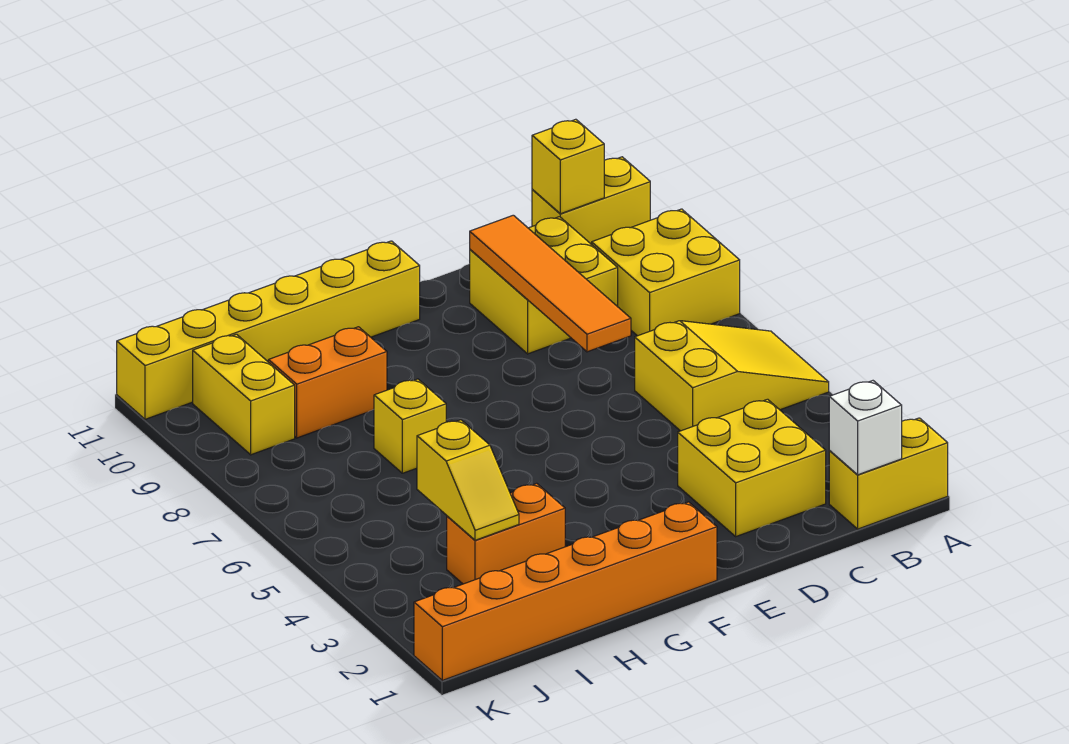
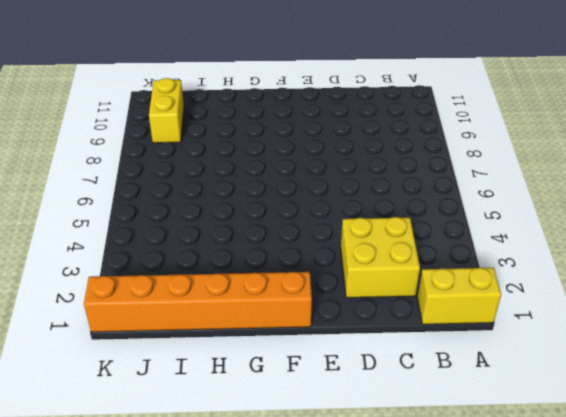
none -> yellow slope A5:C6 level 1 top C
none -> yellow brick A8:B9 level 1
none -> yellow brick A11:B11 level 1

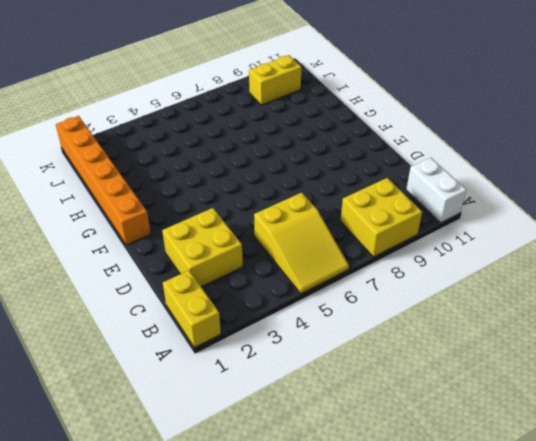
white brick A11:B11 level 1 -> yellow brick A11:B11 level 1
none -> yellow brick C9:D10 level 1
none -> yellow brick F11:K11 level 1
none -> orange brick H3:I3 level 1

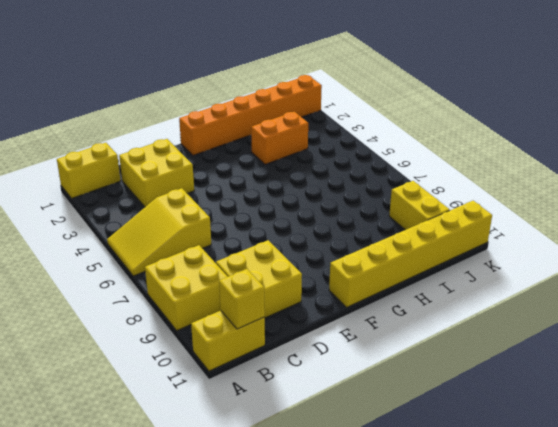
none -> yellow brick H7 level 1
none -> orange brick H9:I9 level 1
none -> white brick B1 level 2

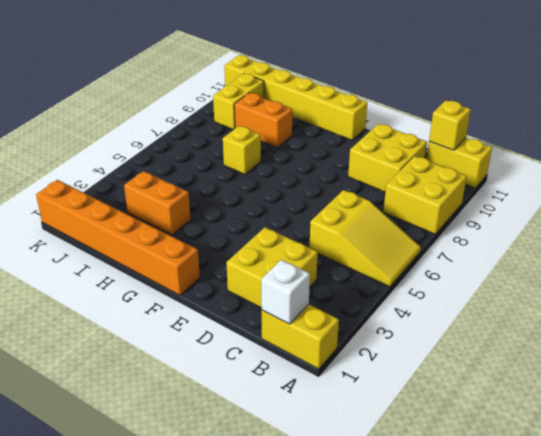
none -> orange tile D7:D10 level 2
none -> yellow slope I3:I4 level 2 top 4

